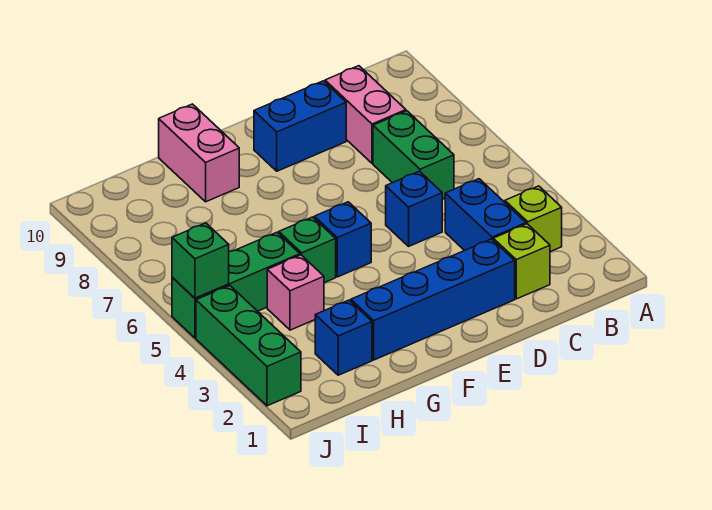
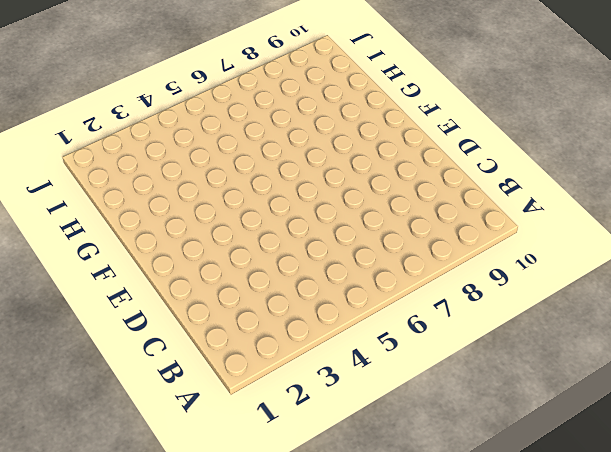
none -> lime brick B3 level 1
none -> lime brick C2 level 1
none -> blue brick C3:C4 level 1

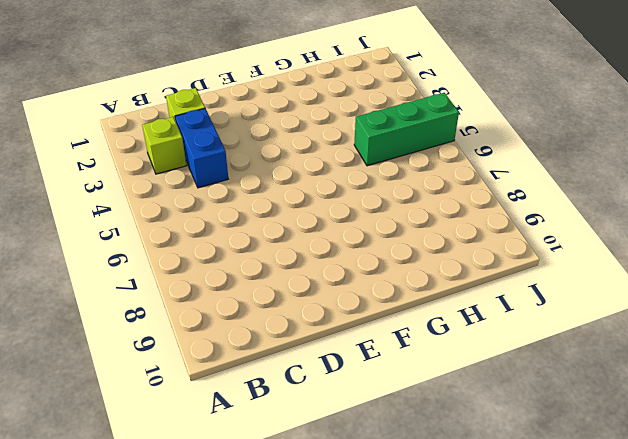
none -> green brick C6:C7 level 1
none -> pink brick C8:C9 level 1
none -> blue brick D2:G2 level 1

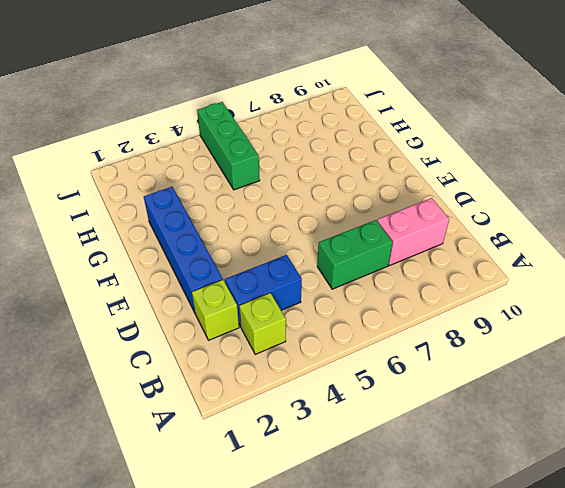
none -> blue brick D5 level 1
none -> blue brick D9:E9 level 1
none -> blue brick F5 level 1

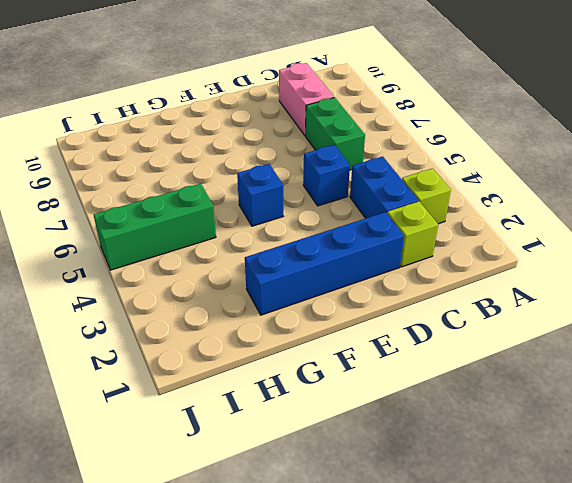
none -> blue brick D9:E9 level 1
none -> green brick G5 level 1
none -> pink brick G9:G10 level 1

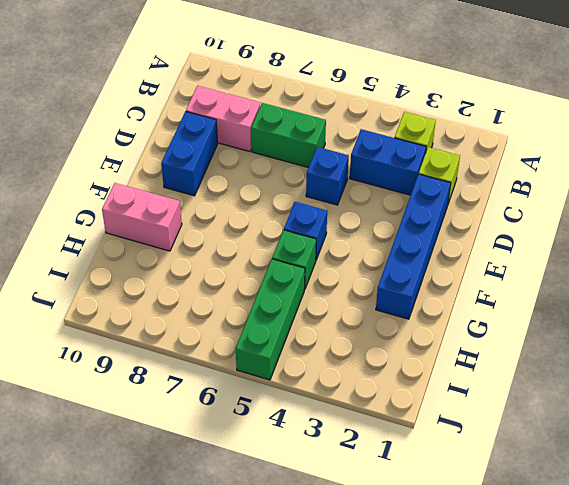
none -> blue brick H2 level 1
none -> pink brick H4 level 1
none -> green brick J2:J4 level 1

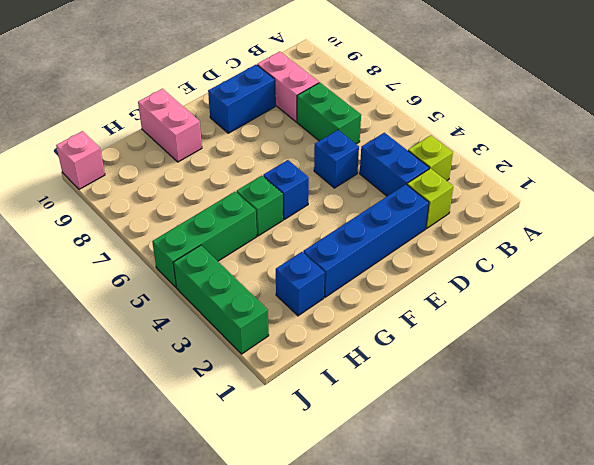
pink brick J10 level 1 -> pink brick H4 level 1
none -> green brick J5 level 2

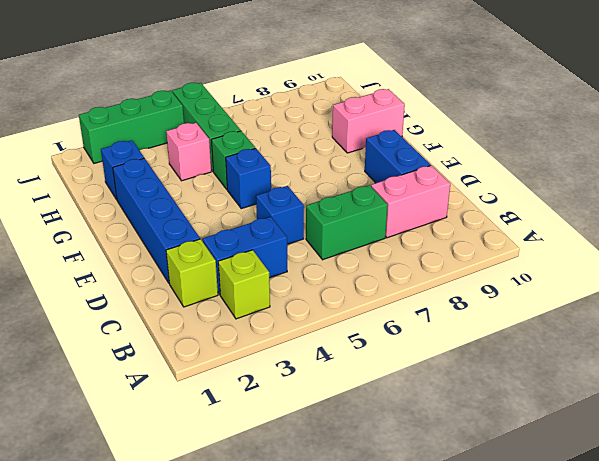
none -> green brick J5 level 2

